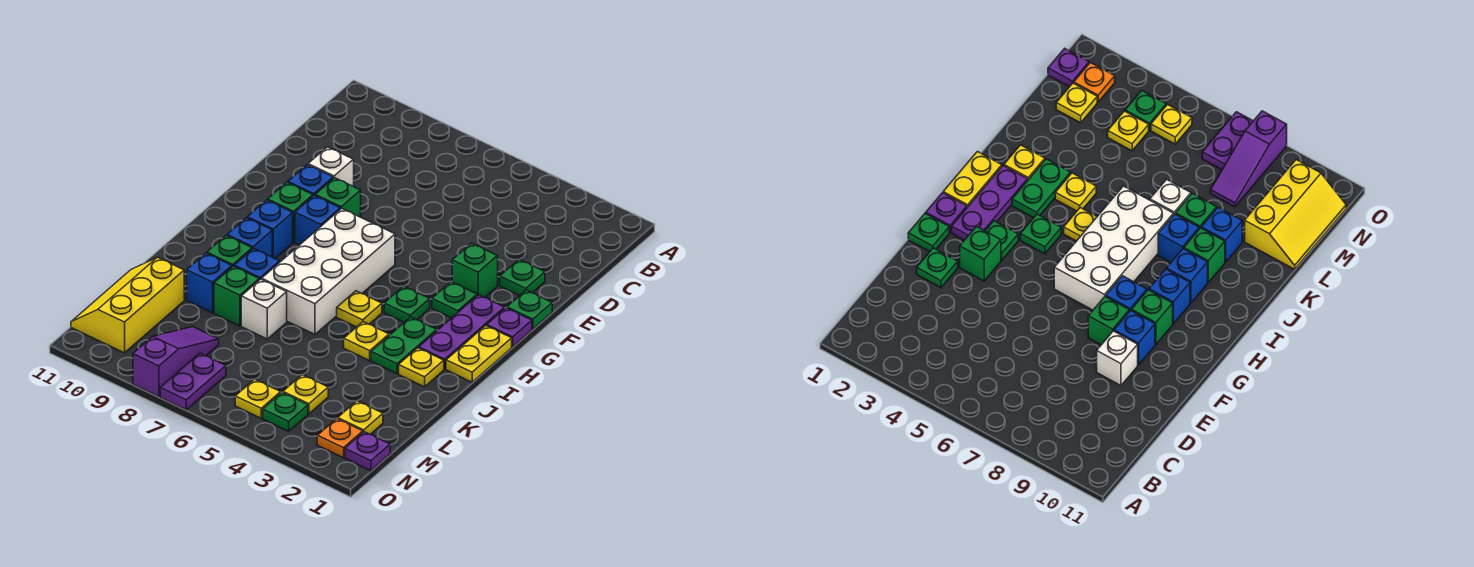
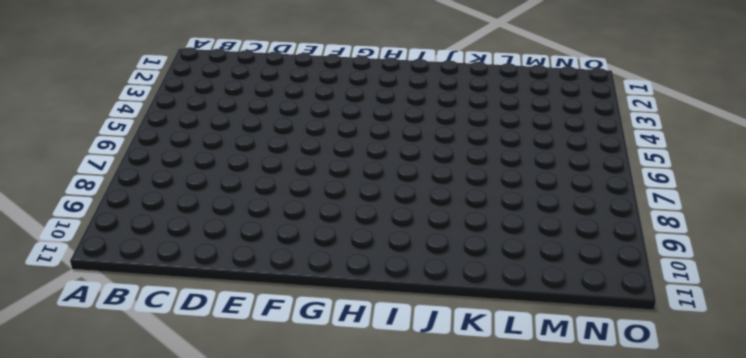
none -> green plate E2 level 1
none -> white brick E9 level 1
none -> green plate F1 level 1
none -> green brick F3 level 1

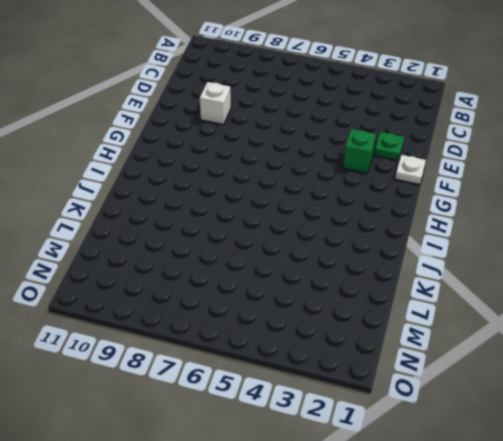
white plate F1 level 1 -> green plate F1 level 1
none -> green brick F8 level 1
none -> blue brick F9 level 1
none -> purple plate G1 level 1
none -> purple plate G2:I2 level 1

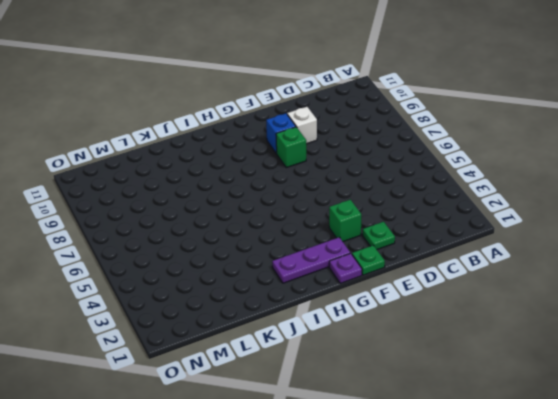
none -> green plate G3 level 1
none -> white brick G6:J7 level 1
none -> blue brick G8 level 1
none -> green brick G9 level 1

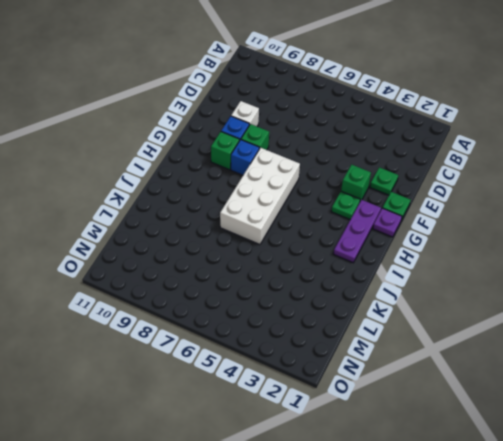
none -> yellow plate H1:I1 level 1
none -> green plate H4 level 1
none -> blue brick H9 level 1
none -> green plate I3:J3 level 1

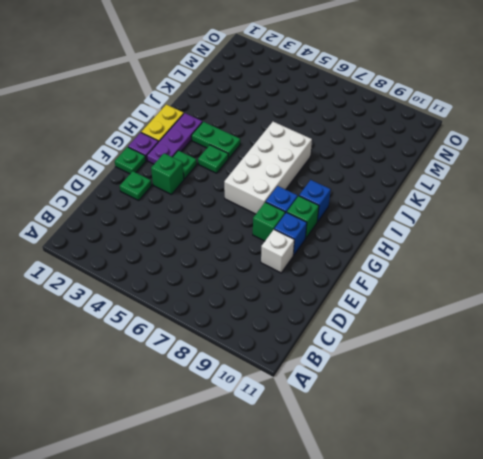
green plate I3:I4 level 1 -> green plate I3:J3 level 1
none -> yellow plate I5 level 1
none -> blue brick I9 level 1
none -> yellow plate J2 level 1
none -> yellow plate J4 level 1

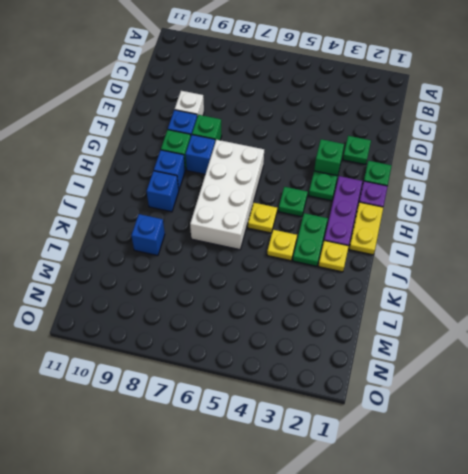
none -> blue brick J8 level 1
none -> green brick J9 level 1
none -> white brick K7 level 1
none -> green brick K8 level 1

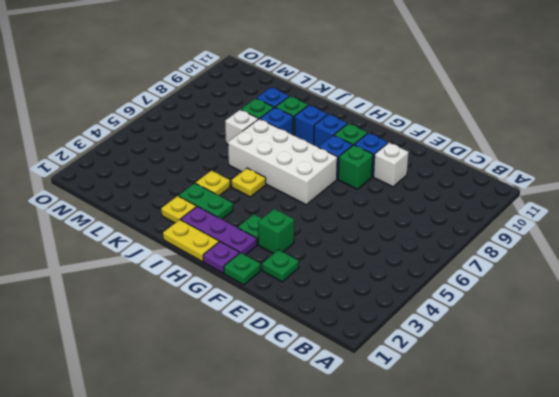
none -> green plate H4 level 1
none -> yellow slope L10:N11 level 1 top 10
none -> yellow plate M2 level 1
none -> yellow plate M4 level 1

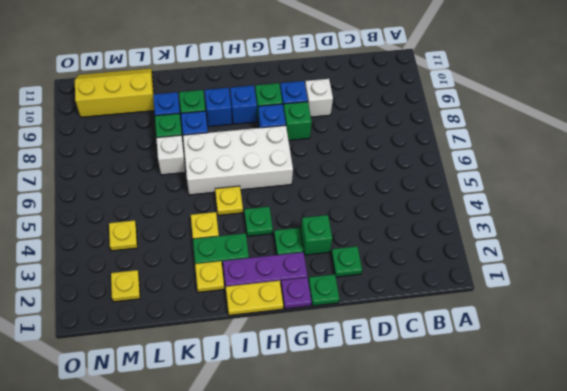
none -> purple slope M8:O8 level 1 top O
none -> purple plate N1 level 1
none -> orange plate N2 level 1
none -> green plate N4 level 1

